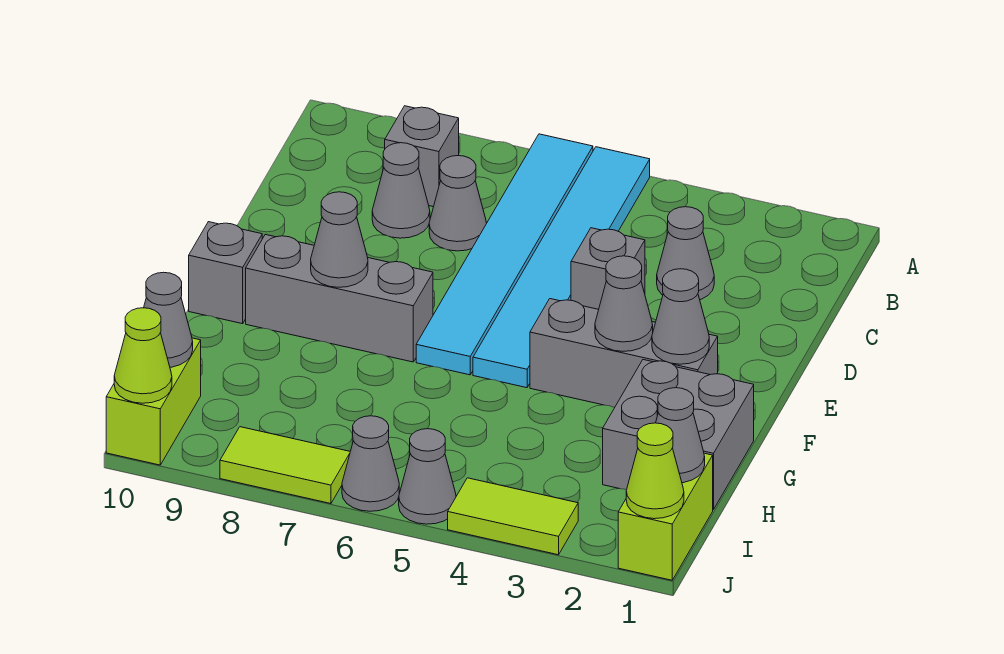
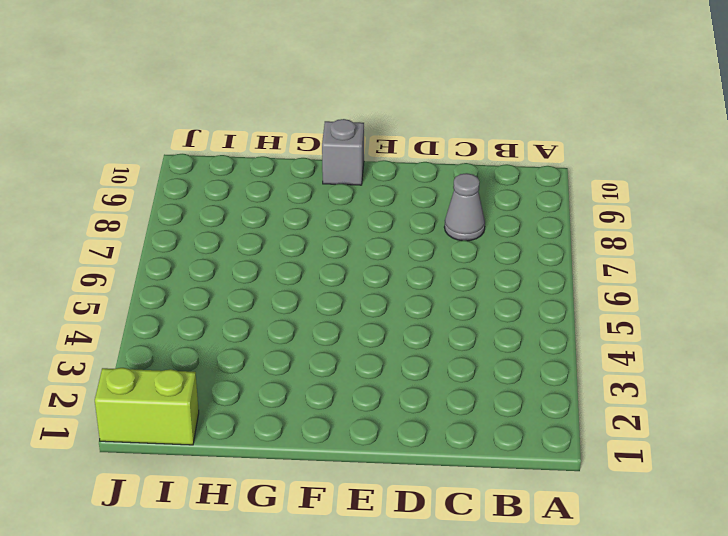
none -> cyan tile A5:F5 level 1
none -> cyan tile A6:F6 level 1
none -> grey brick B8 level 1

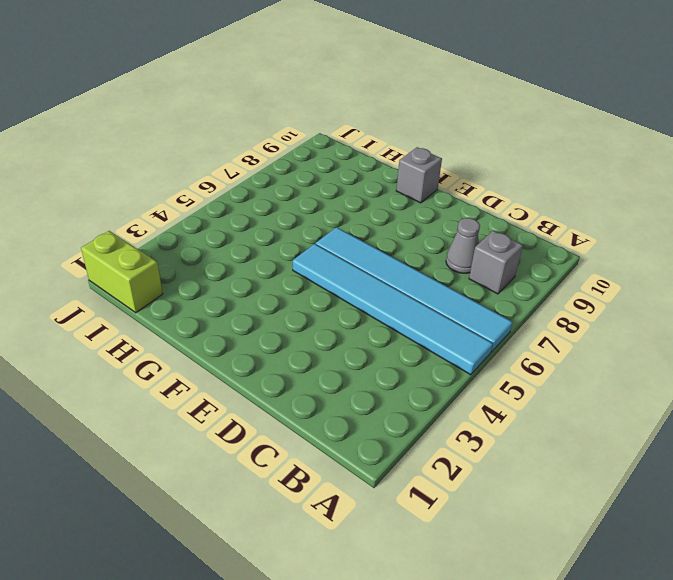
none -> grey cone C3 level 1
none -> grey cone C7 level 1
none -> grey brick D4 level 1

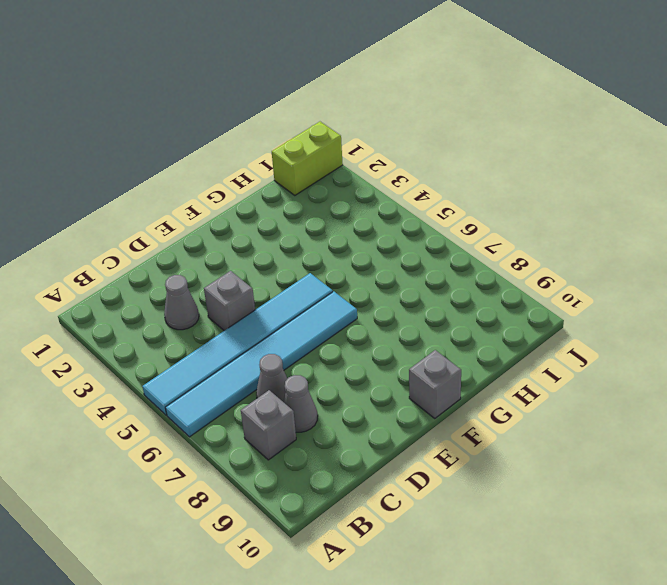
none -> grey brick F2:F4 level 1
none -> grey brick F7:F9 level 1
none -> grey brick G1:H2 level 1

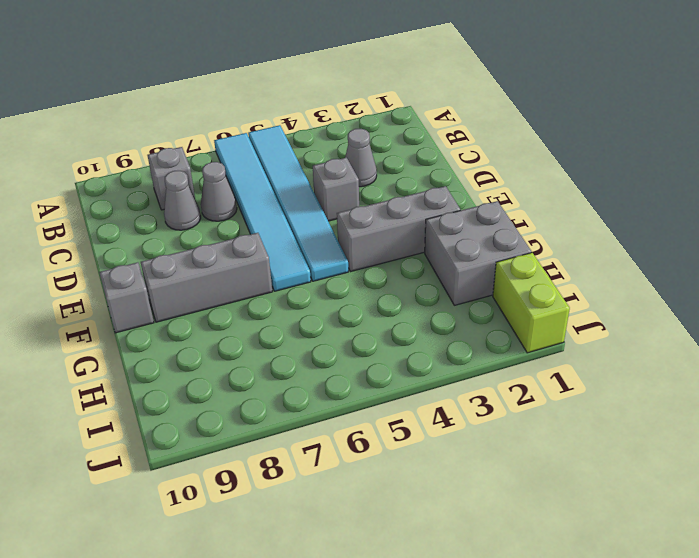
none -> lime brick I10:J10 level 1
none -> lime tile J3:J4 level 1
none -> grey cone J5 level 1

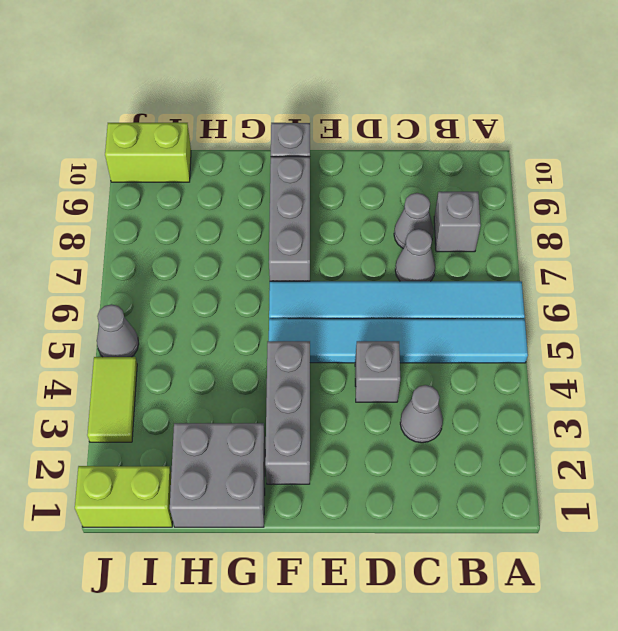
none -> grey cone J6 level 1
none -> lime tile J7:J8 level 1
none -> grey cone F2 level 2

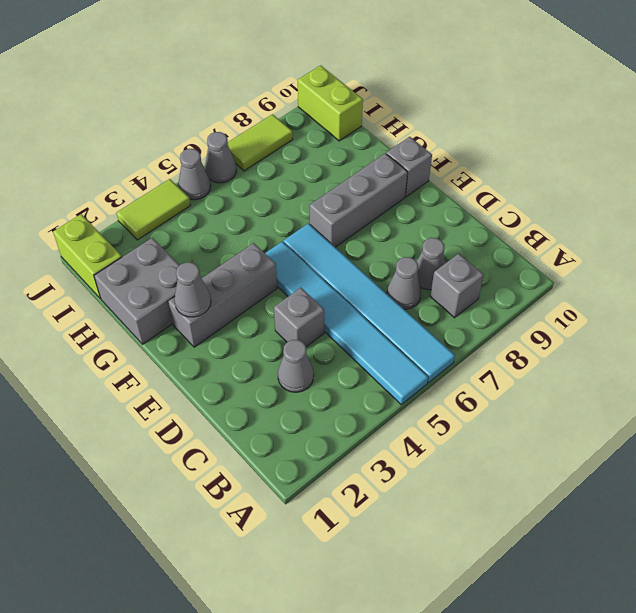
none -> grey cone F3 level 2
none -> grey cone F8 level 2
none -> grey cone I1 level 2

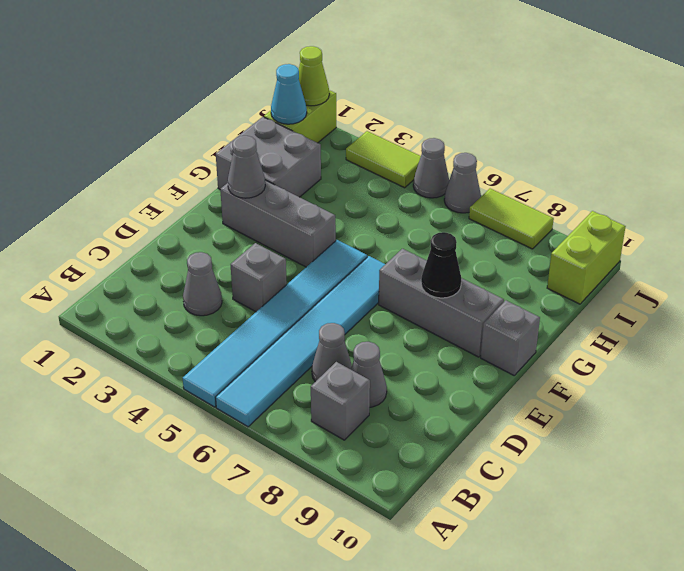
black cone F8 level 2 -> grey cone F8 level 2
cyan cone I1 level 2 -> grey cone I1 level 2
none -> grey cone F3 level 2
none -> grey cone I10 level 2
none -> lime cone J10 level 2

